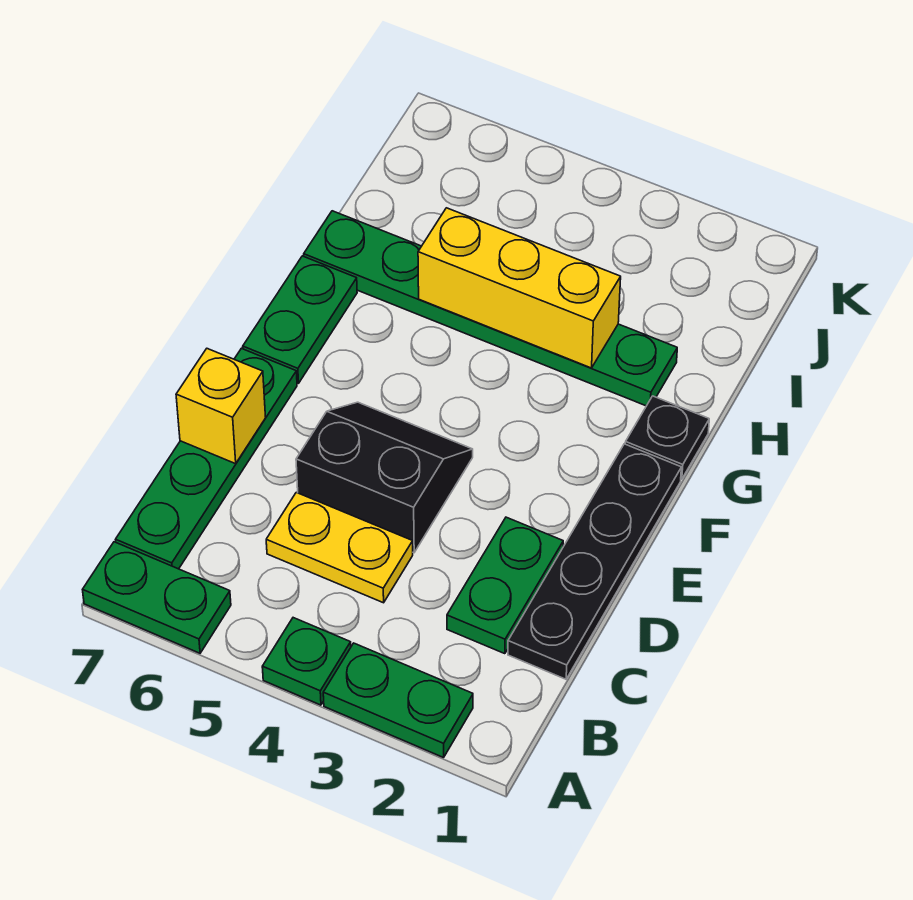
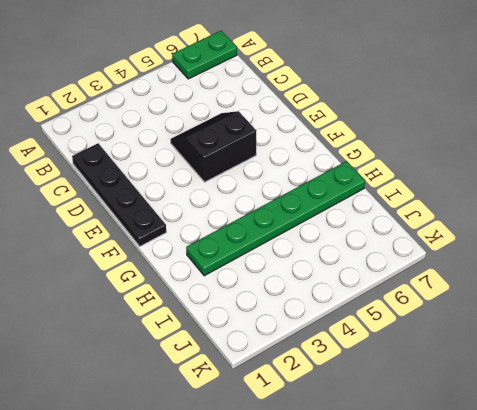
black slope D4:E5 level 1 top E -> black slope D4:E5 level 1 top D
none -> green plate A2:A3 level 1
none -> green plate A4 level 1
none -> green plate B7:E7 level 1

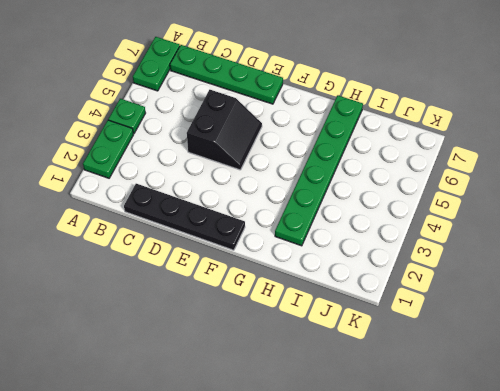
none -> green plate C2:D2 level 1
none -> yellow plate C4:C5 level 1
none -> green plate F7:G7 level 1

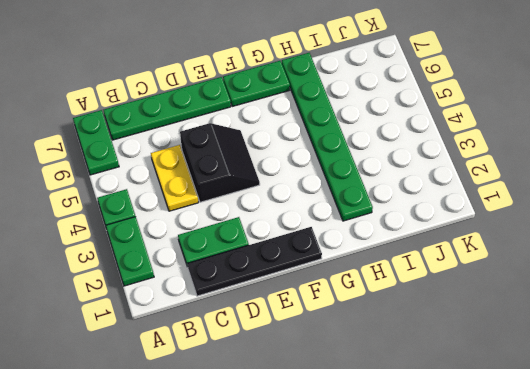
none -> black plate G1 level 1
none -> yellow brick D7 level 2
none -> yellow brick H3:H5 level 2

